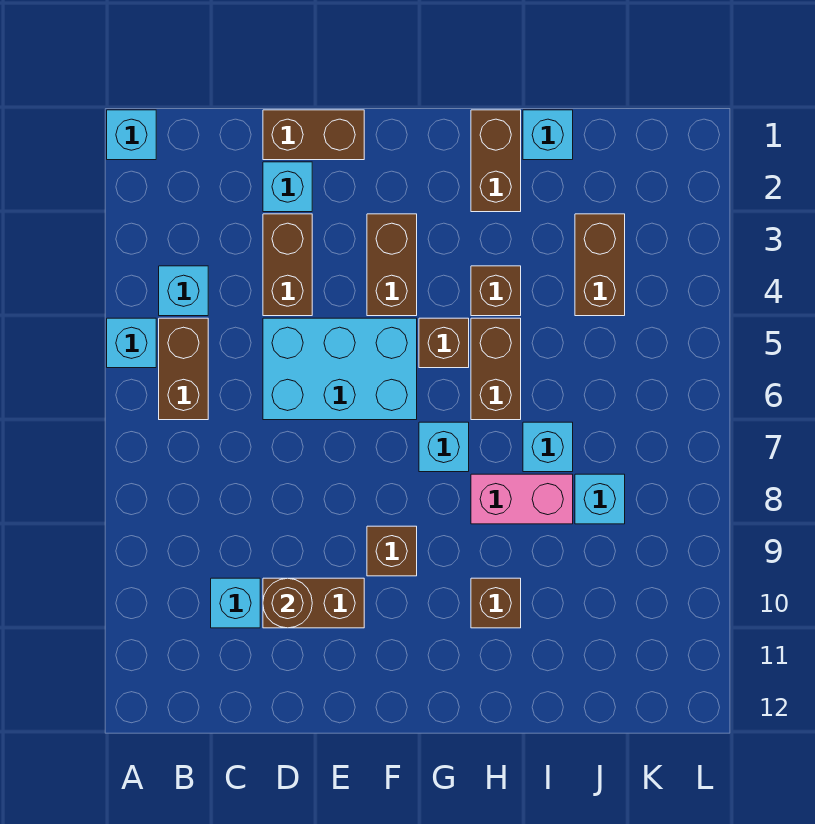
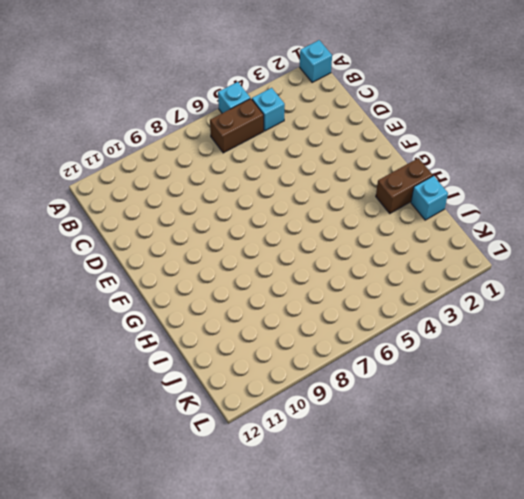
none -> cyan brick C10 level 1
none -> brown brick D1:E1 level 1
none -> cyan brick D2 level 1

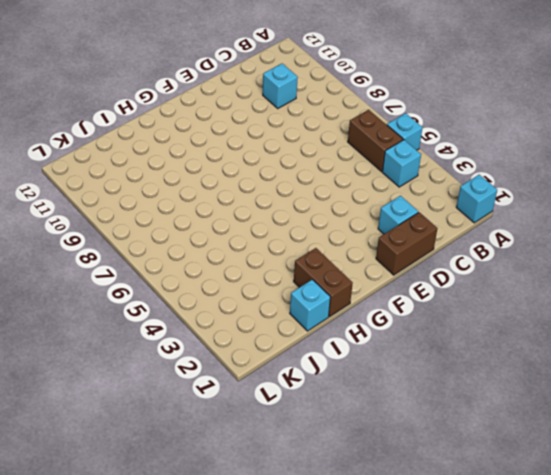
none -> brown brick D3:D4 level 1
none -> cyan brick D5:F6 level 1
none -> brown brick D10:E10 level 1

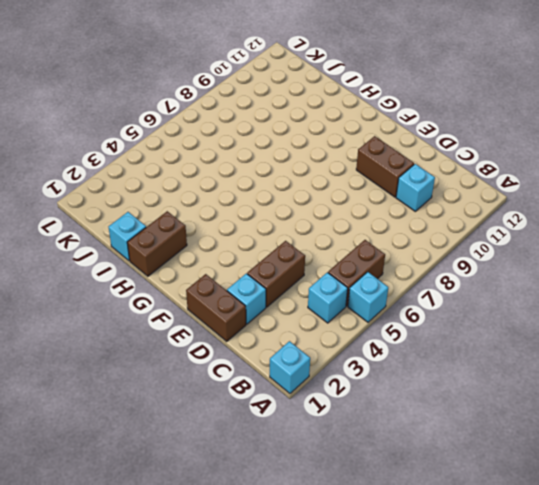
none -> cyan brick D5:F6 level 1
none -> brown brick F3:F4 level 1
none -> brown brick F9 level 1

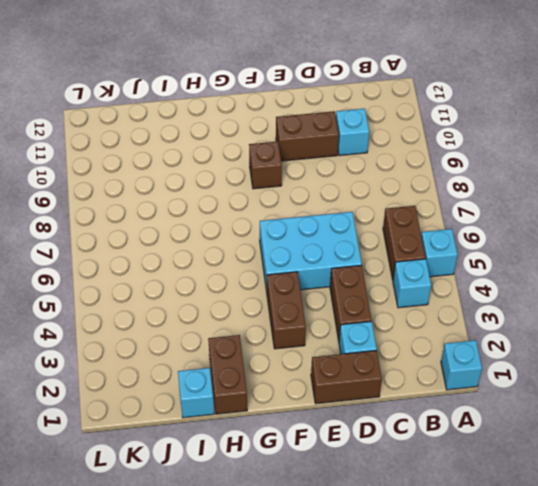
none -> brown brick G5 level 1
none -> cyan brick G7 level 1
none -> brown brick H4 level 1

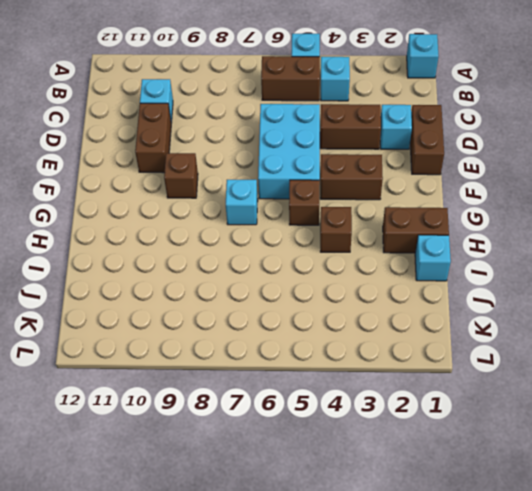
none -> brown brick H5:H6 level 1
none -> pink brick H8:I8 level 1
none -> brown brick H10 level 1

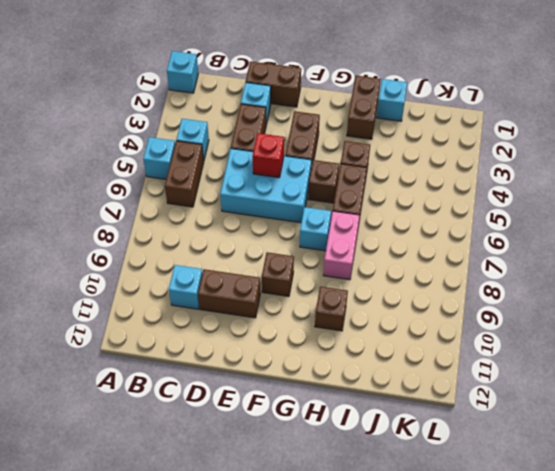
red brick E5 level 2 -> none
pink brick H7:H8 level 1 -> pink brick H8:I8 level 1
none -> cyan brick I7 level 1
none -> brown brick J3:J4 level 1
none -> cyan brick J8 level 1

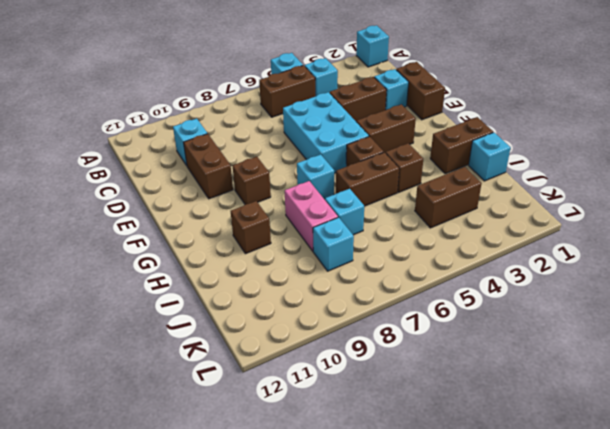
none -> brown round brick D10 level 2

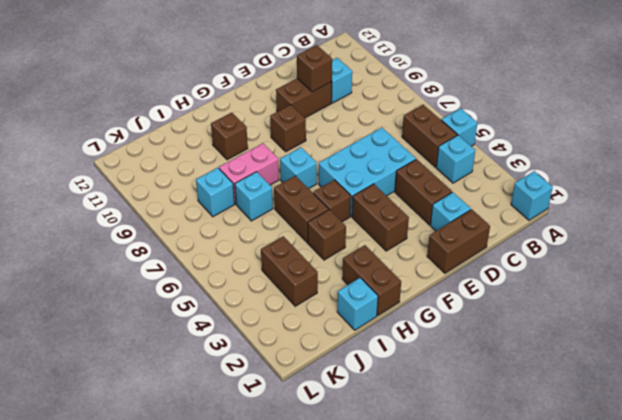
brown brick D10 level 2 -> brown round brick D10 level 2

